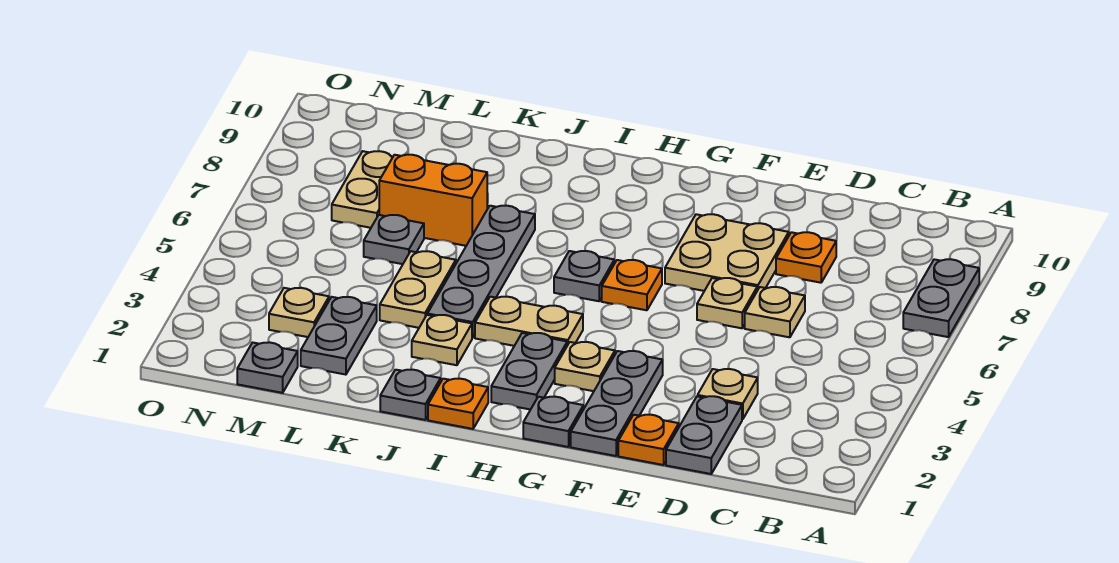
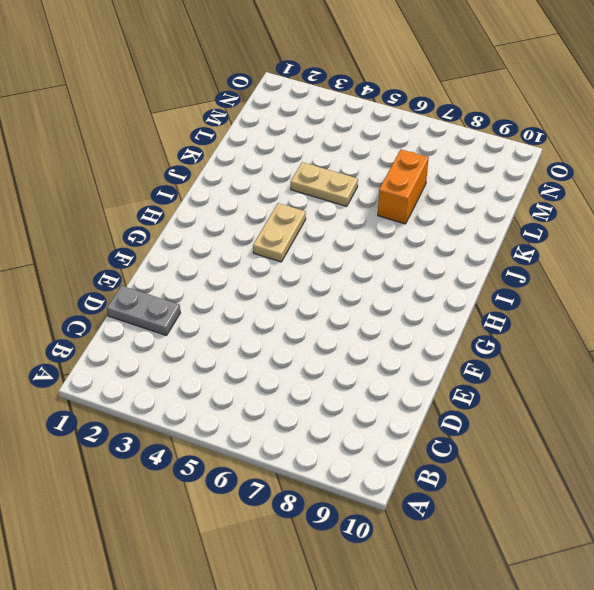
none -> grey plate A7:A8 level 1
none -> tan plate D3 level 1
none -> tan plate D6 level 1

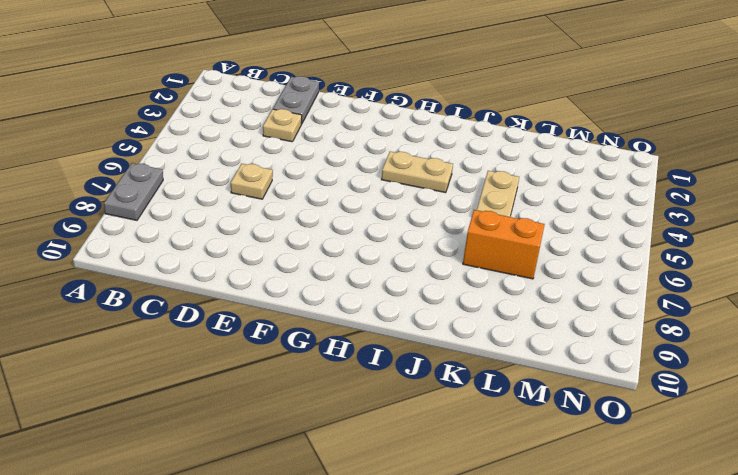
none -> orange plate D8 level 1
none -> orange plate E1 level 1
none -> tan plate E6 level 1

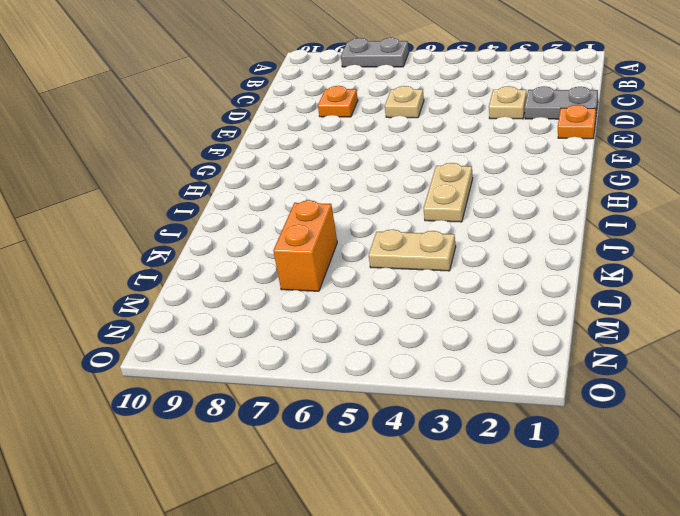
none -> tan plate E6 level 1
none -> tan plate E7:F8 level 1
none -> grey plate F1:F3 level 1

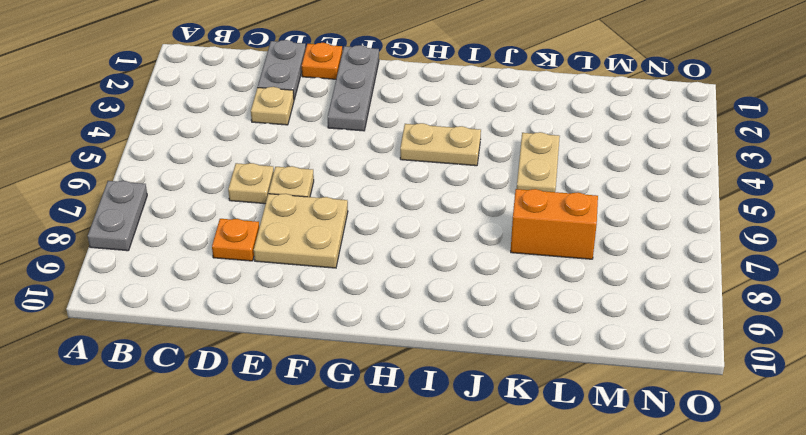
none -> grey plate G1 level 1
none -> tan plate G3 level 1
none -> orange plate G6 level 1

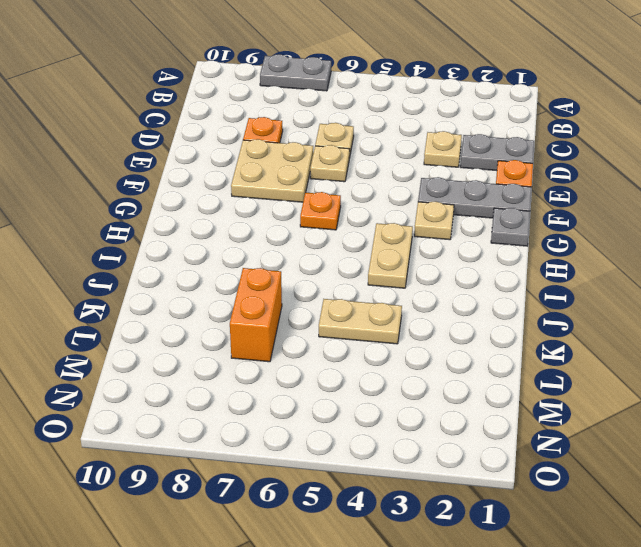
none -> grey plate H2:H3 level 1
none -> grey plate H6 level 1
none -> orange plate I1 level 1

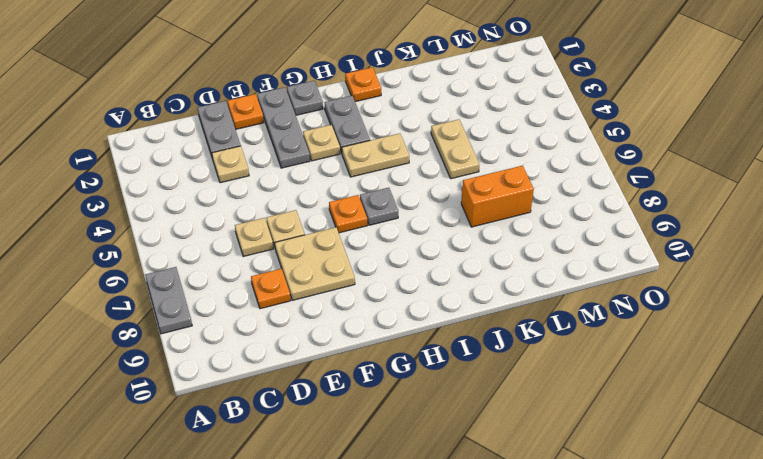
none -> grey plate J1 level 1
none -> tan plate J3 level 1
none -> grey plate J4:J7 level 1

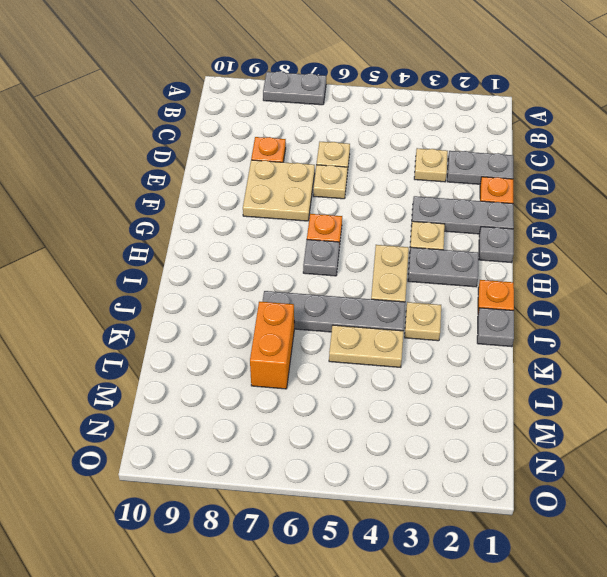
none -> grey plate L2:L3 level 1
none -> grey plate L6 level 1
none -> grey plate M1 level 1

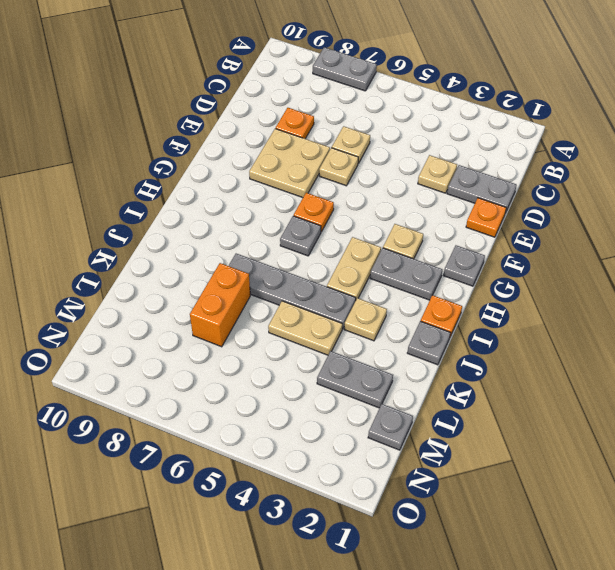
none -> grey plate F1:F3 level 1
none -> grey plate L6 level 1
none -> tan plate M3 level 1

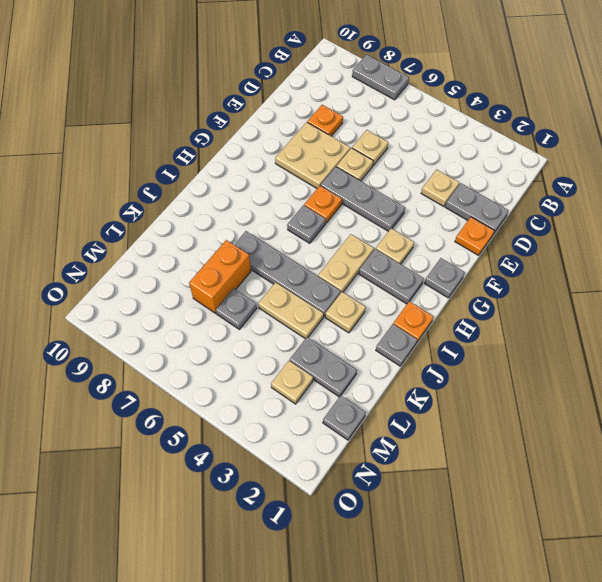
grey plate F4:F6 level 1 -> grey plate F1:F3 level 1
none -> tan plate M7:M8 level 1

